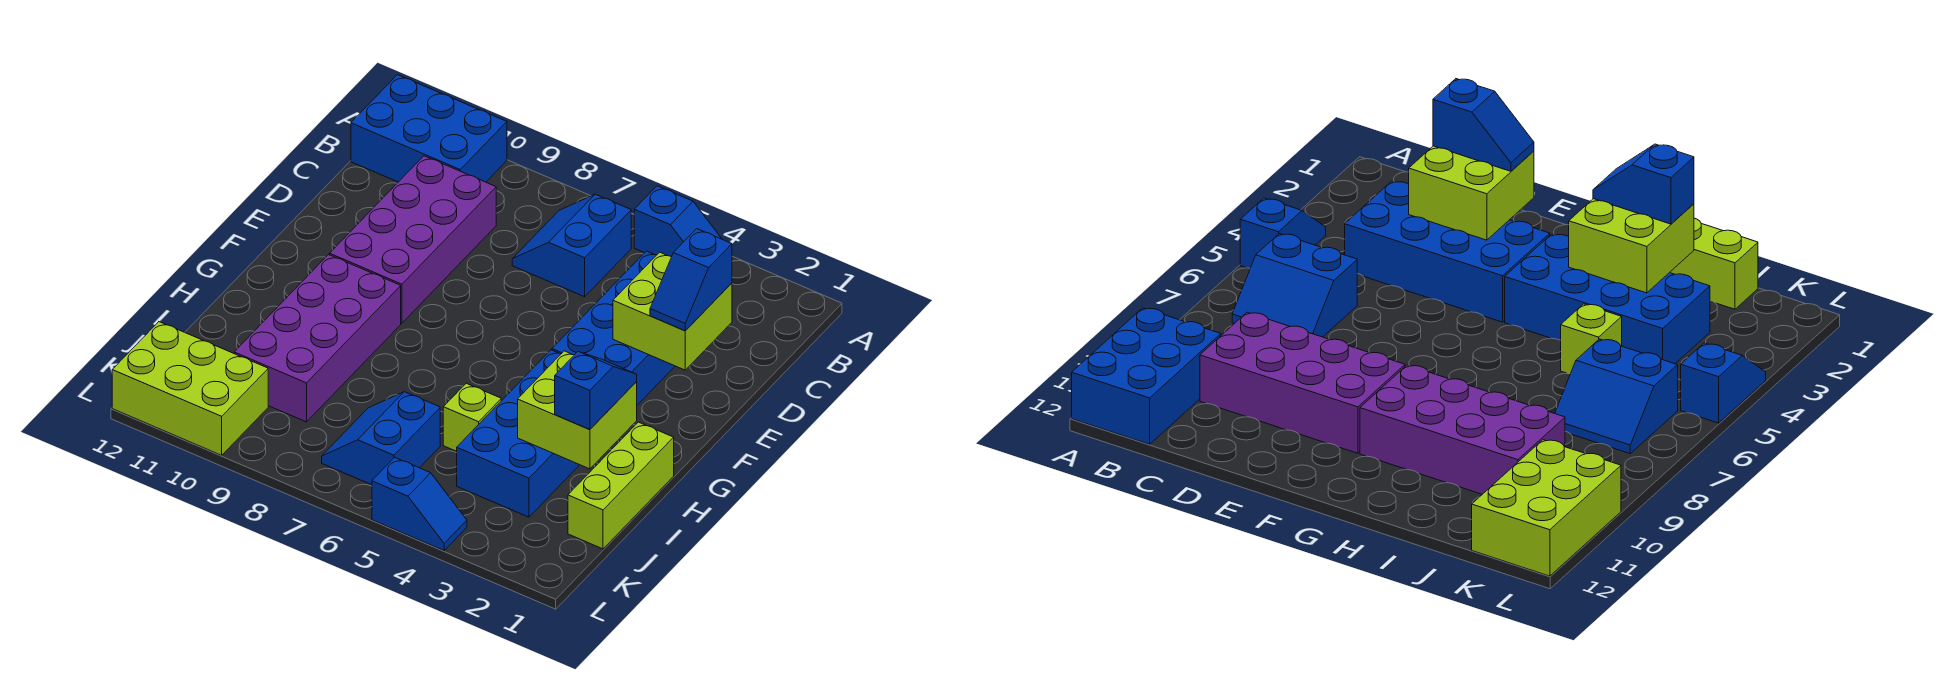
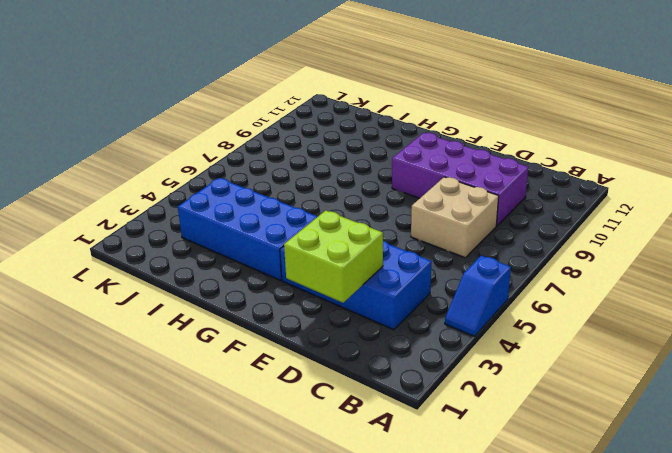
tan brick C7:D8 level 1 -> blue slope B6:C7 level 1 top 6
none -> blue brick A10:B12 level 1
none -> purple brick G9:J10 level 1
none -> lime brick H1:J1 level 1

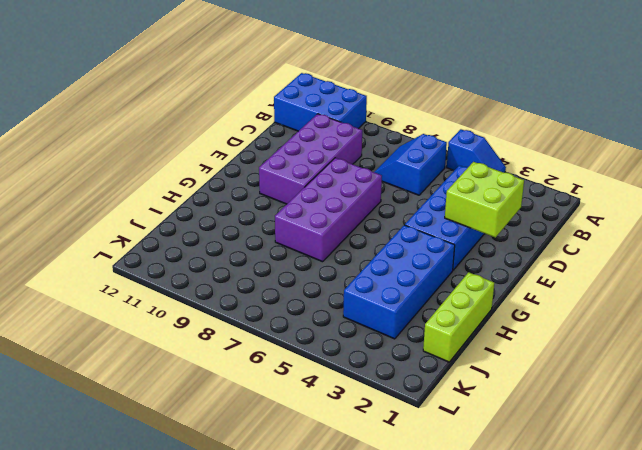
purple brick E7:H8 level 1 -> purple brick G9:J10 level 1
none -> lime brick I5 level 1
none -> blue slope J6:K7 level 1 top 6
none -> lime brick K10:L12 level 1

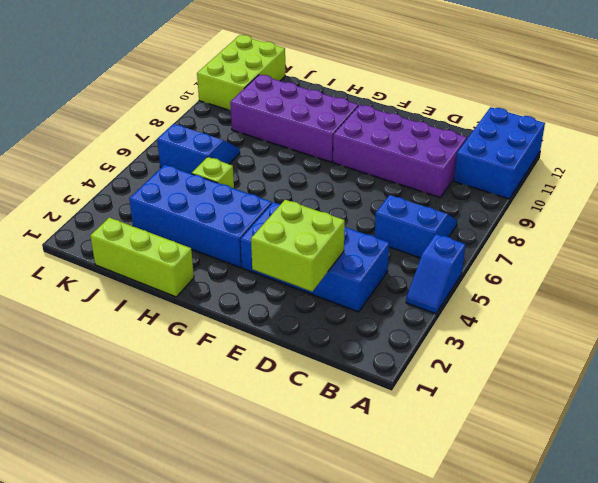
none -> blue slope L4:L5 level 1 top 5
none -> lime brick H2:I3 level 2
none -> blue slope D2:E2 level 3 top D

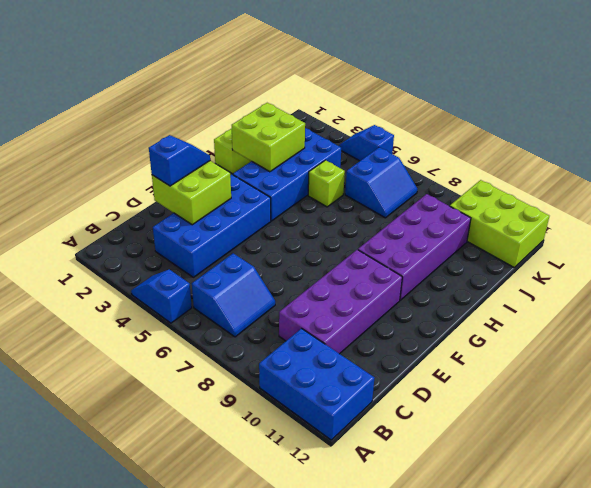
none -> blue slope H2:I2 level 3 top I

